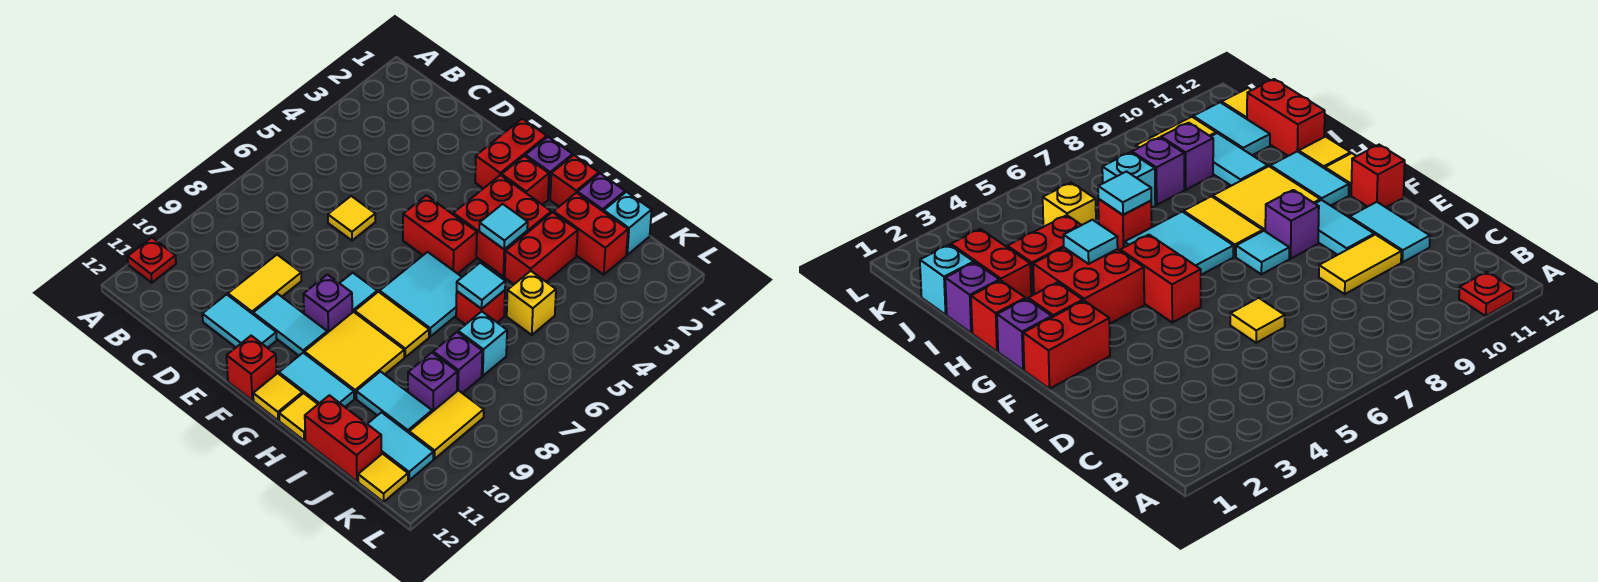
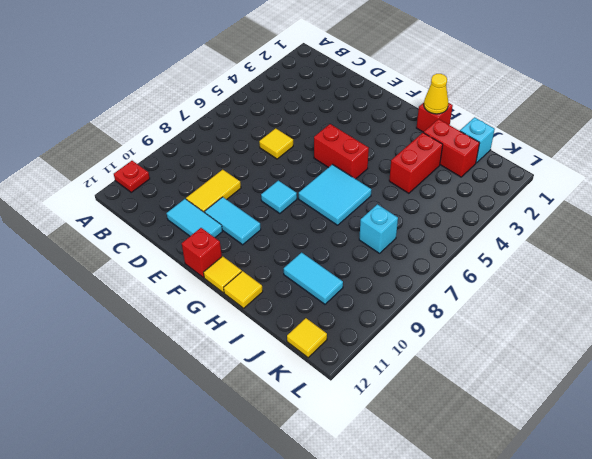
yellow cone H1 level 2 -> none
none -> red brick F1:F2 level 1
none -> purple brick F9 level 1
none -> purple brick G1 level 1
none -> red brick G2 level 1

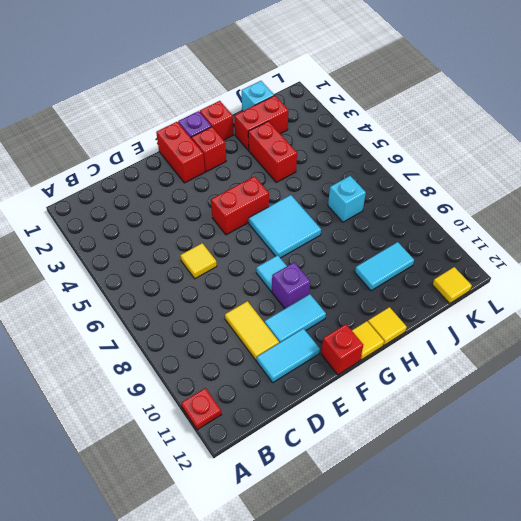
none -> red brick G3:H4 level 1
none -> yellow tile G8:H8 level 1
none -> yellow tile G9:H10 level 1
none -> cyan tile G11:H11 level 1

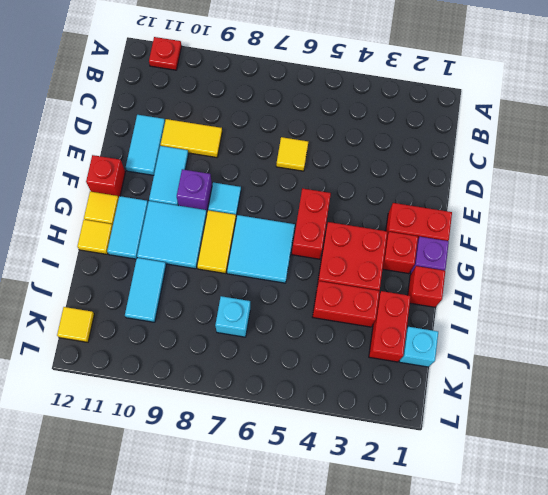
cyan tile G9:H10 level 1 -> yellow tile G9:H10 level 1
none -> purple brick I1 level 1
none -> red brick I6 level 1
none -> red brick I12:J12 level 1
none -> yellow brick J5 level 1

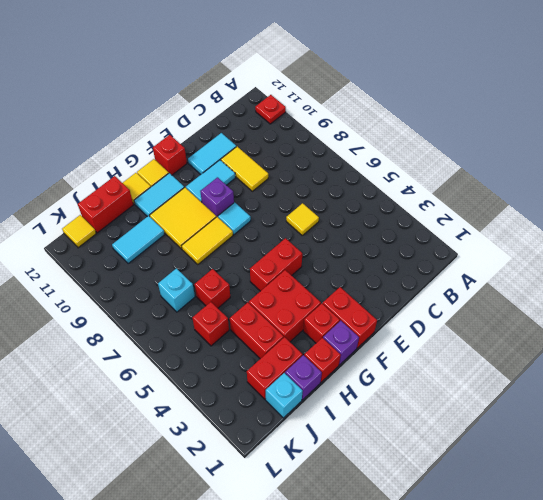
red brick J5 level 1 -> yellow brick J5 level 1
none -> cyan tile G6:H7 level 1
none -> purple brick J8 level 1
none -> purple brick J9 level 1
none -> cyan tile J11:K11 level 1

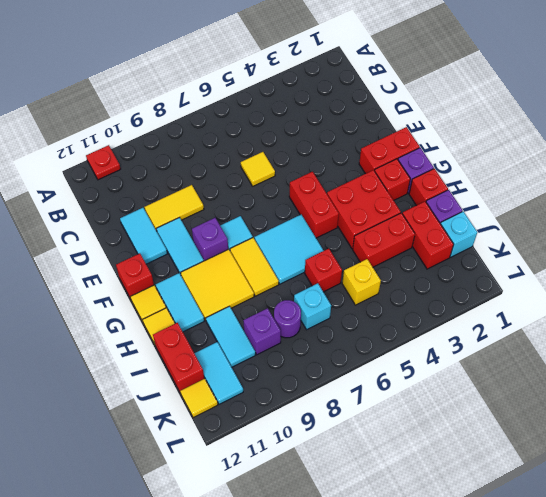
purple round brick J8 level 1 -> purple brick J8 level 1
none -> yellow tile K9:K10 level 1
none -> cyan tile H4 level 2
none -> cyan tile I6 level 2

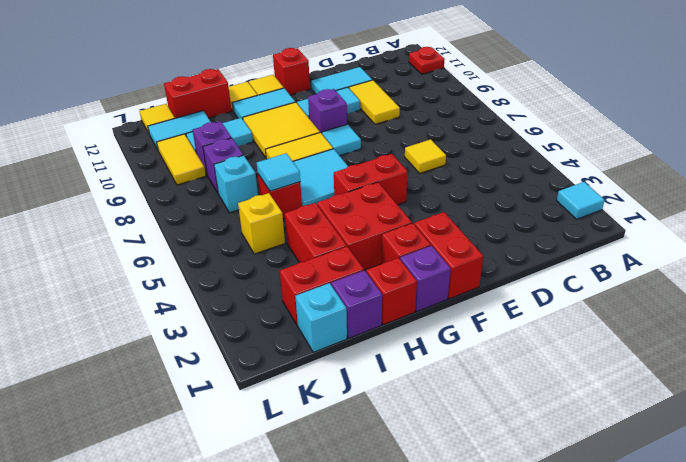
cyan tile A2 level 1 -> cyan tile H4 level 2

